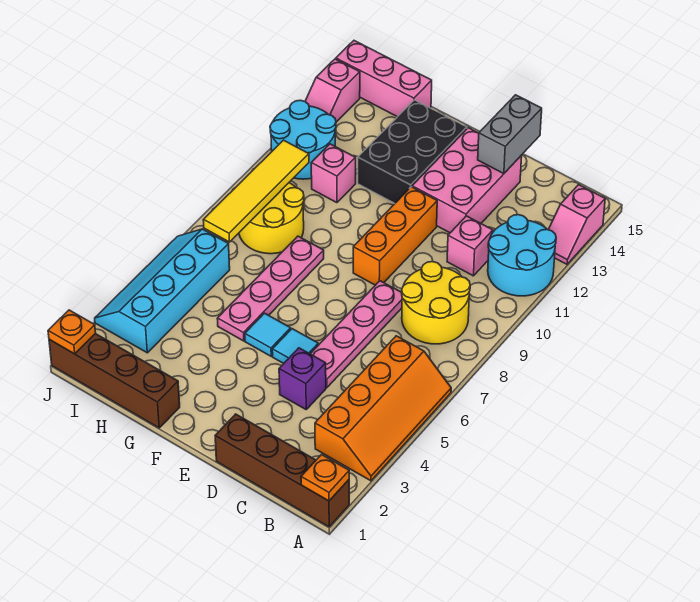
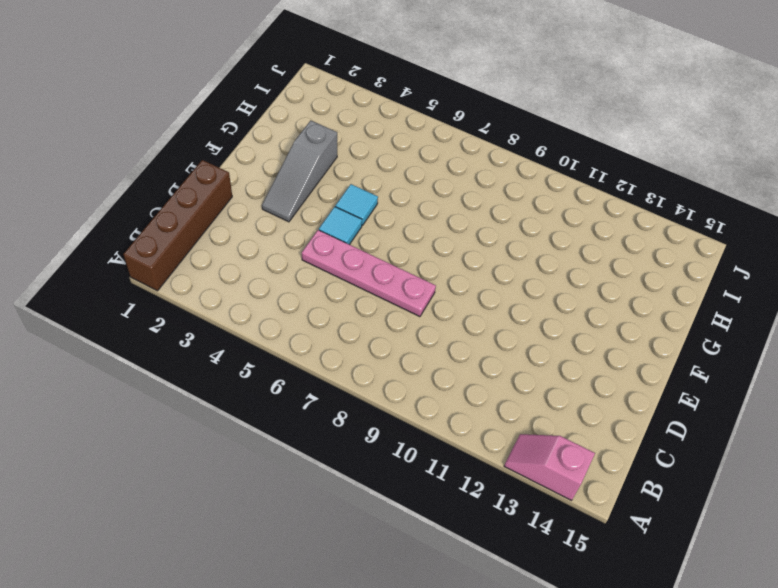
grey slope E3:G3 level 1 top G -> none
none -> orange slope A3:B6 level 1 top B
none -> cyan round brick A11:B12 level 1
none -> yellow round brick B8:C9 level 1

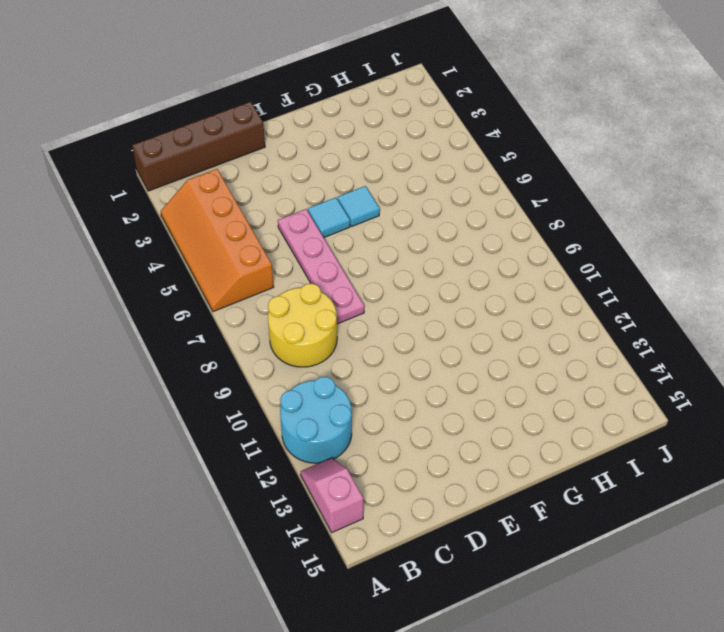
none -> pink brick C11 level 1
none -> purple brick D4 level 1
none -> pink brick D12:E14 level 1

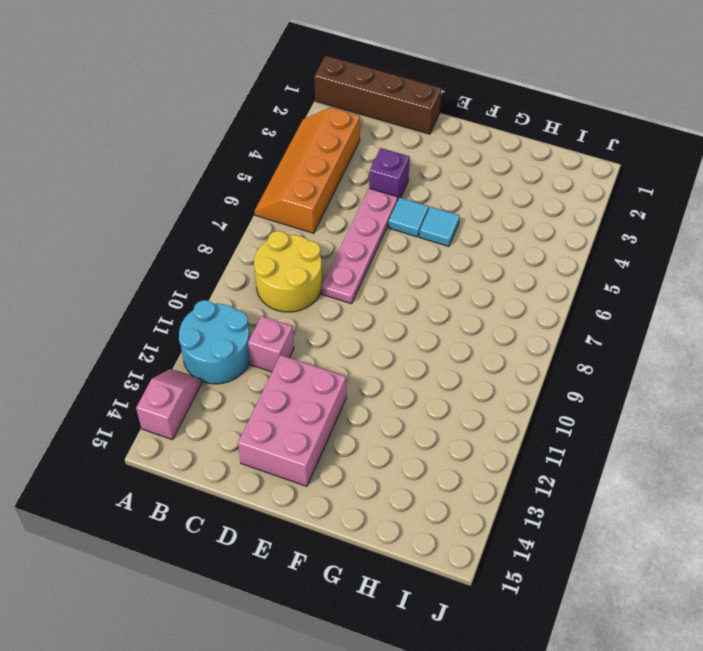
none -> orange brick E9:E11 level 1
none -> black brick F12:G14 level 1
none -> brown brick G1:J1 level 1

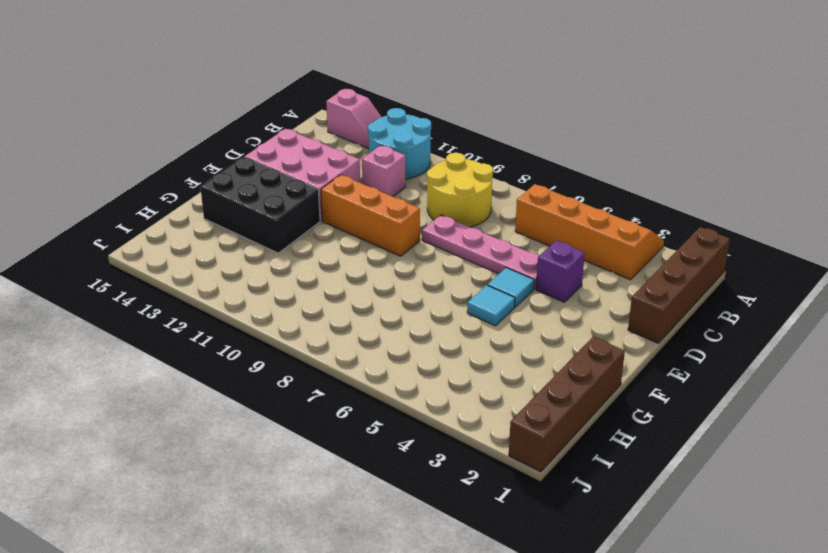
none -> pink plate G5:G8 level 1
none -> yellow round brick H8:I9 level 1
none -> pink brick H11 level 1

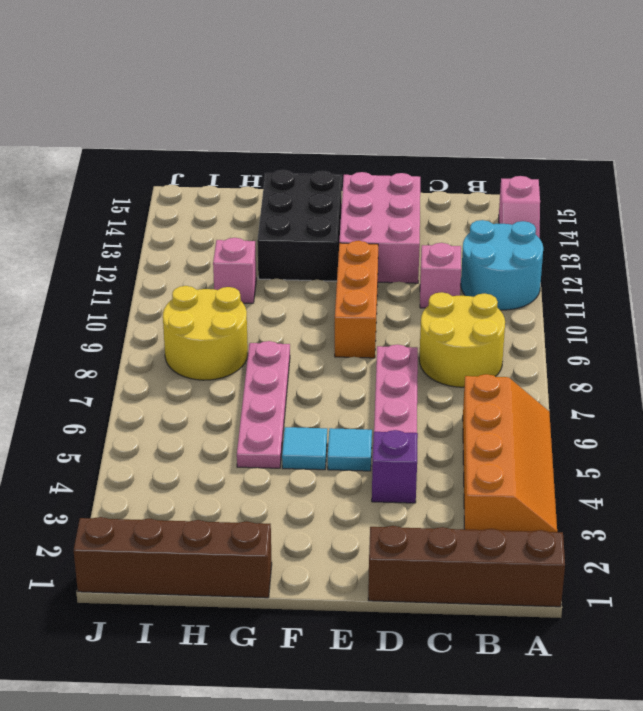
none -> pink brick H15:J15 level 1
none -> cyan slope I3:J6 level 1 top I
none -> cyan round brick I11:J12 level 1

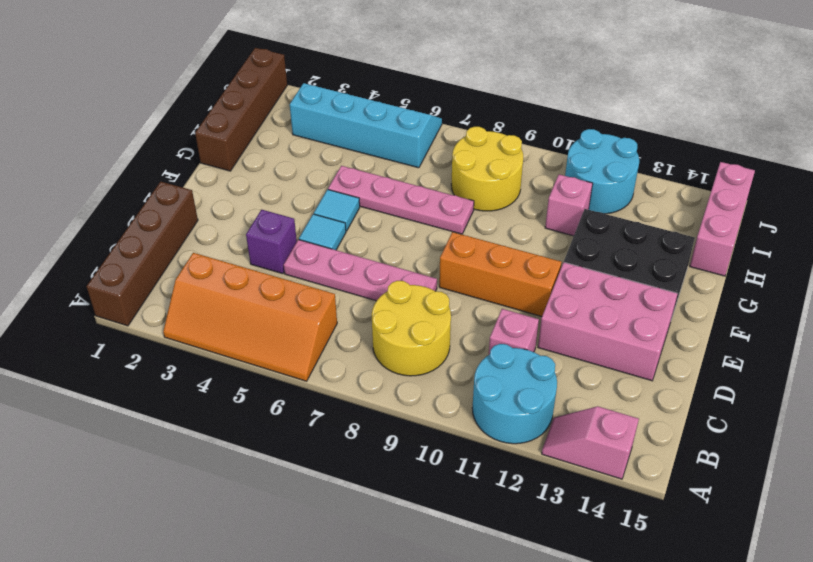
none -> pink slope J13:J14 level 1 top 14
none -> orange plate A1 level 2
none -> grey brick D14:D15 level 2

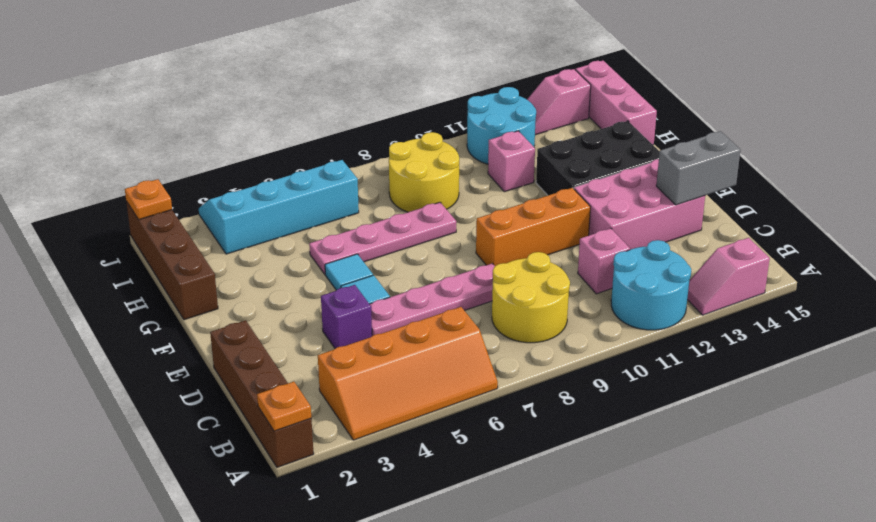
none -> yellow tile I7:I10 level 2

